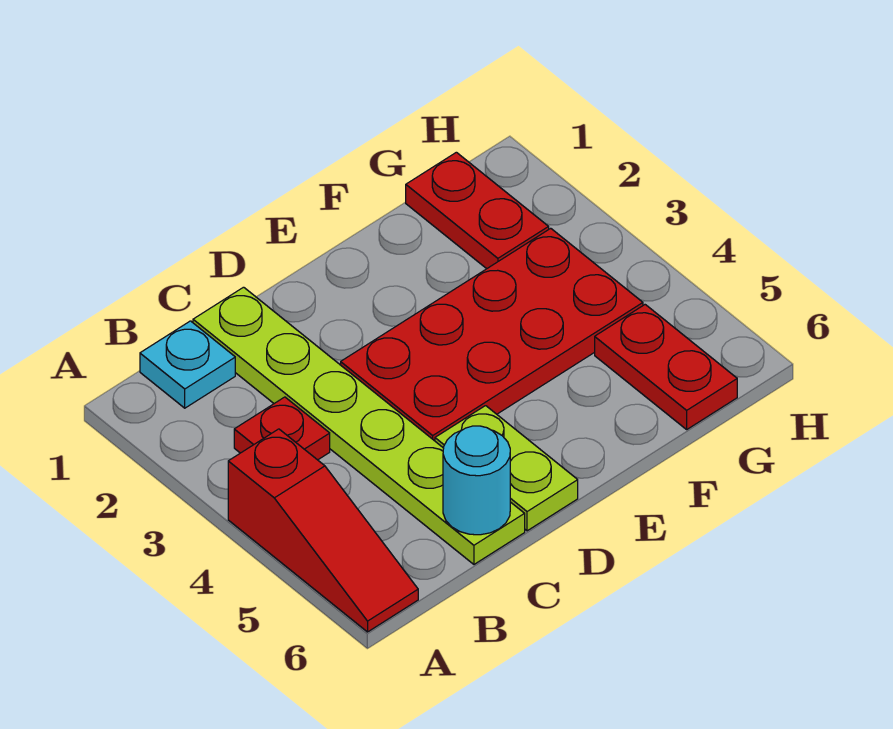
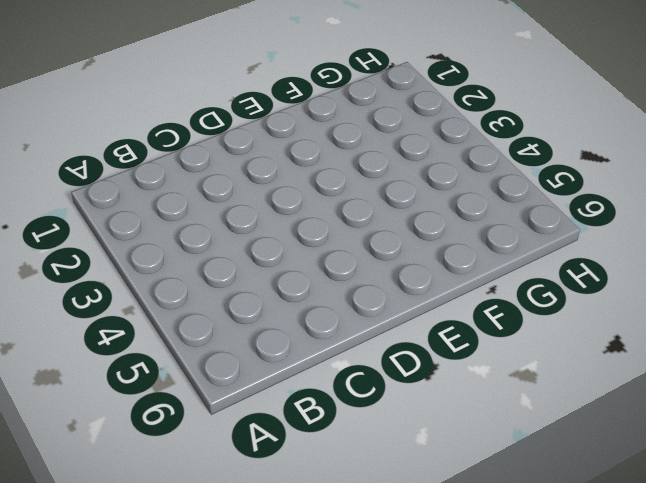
none -> red slope A4:A6 level 1 top 4
none -> cyan plate B1 level 1

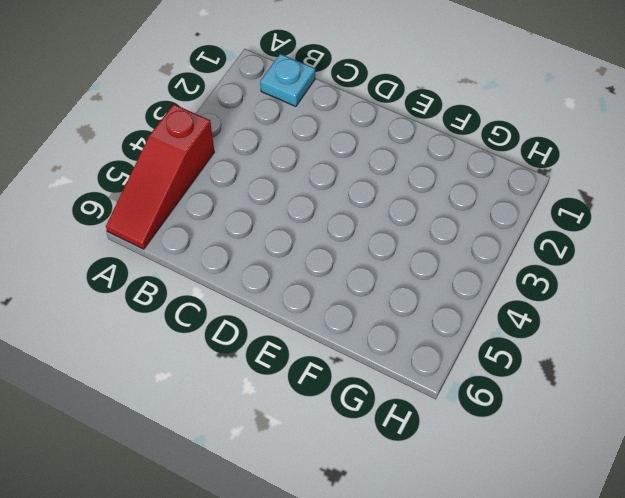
none -> red plate B3 level 1
none -> lime plate C1:C6 level 1

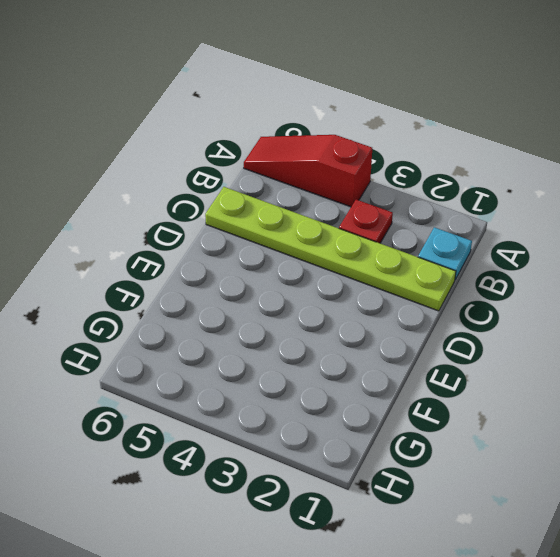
none -> red plate D3:G4 level 1
none -> lime plate D5:D6 level 1

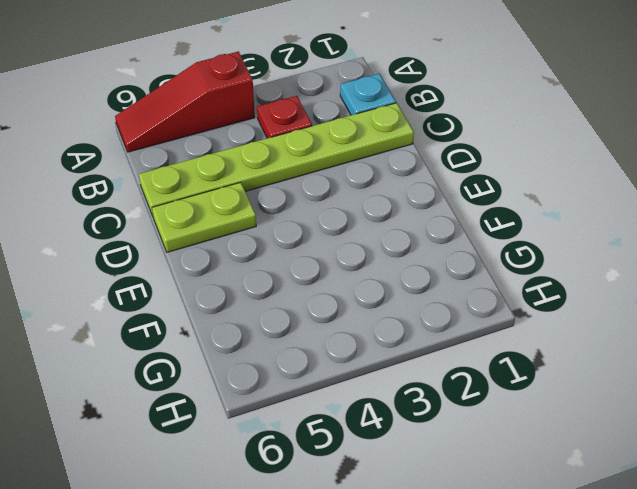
none -> red plate D3:G4 level 1
none -> red plate G1:G2 level 1

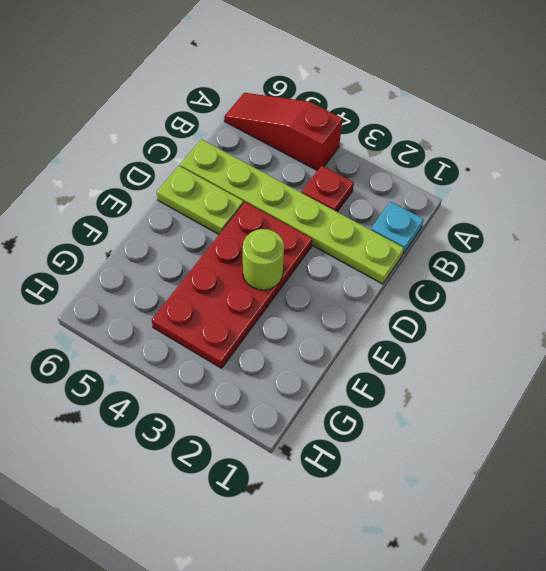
lime round brick E3 level 2 -> none
none -> red plate G1:G2 level 1
none -> red plate G5:G6 level 1

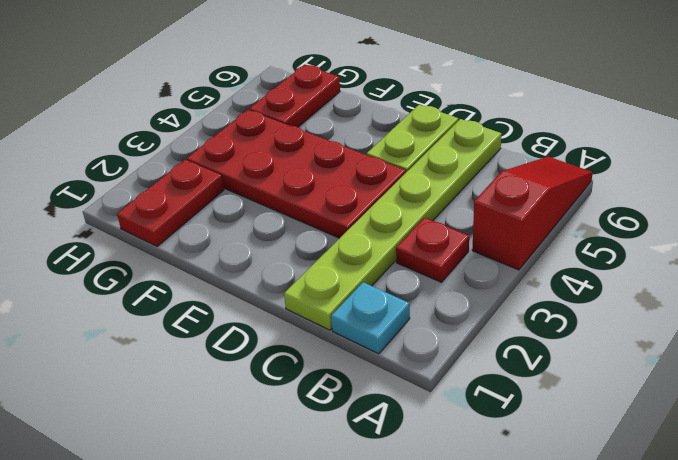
none -> cyan round brick C6 level 2

